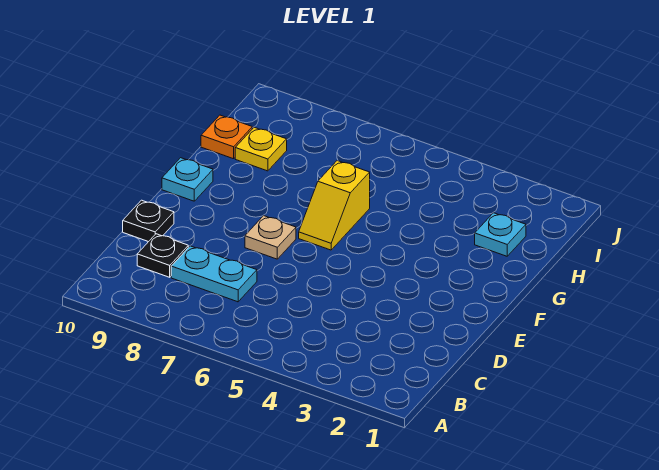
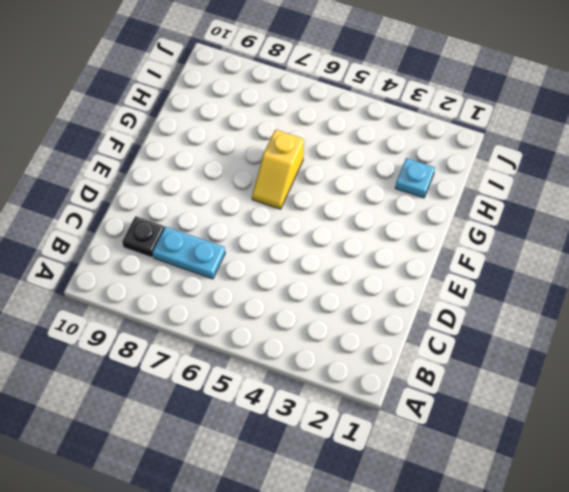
none -> black plate D10 level 1
none -> tan plate E7 level 1

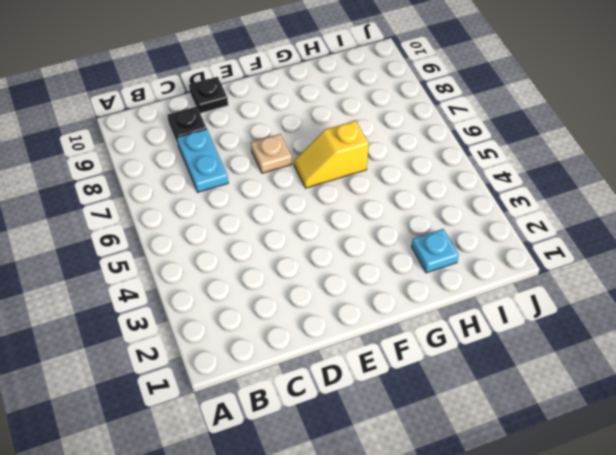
none -> cyan plate F10 level 1
none -> yellow plate H9 level 1

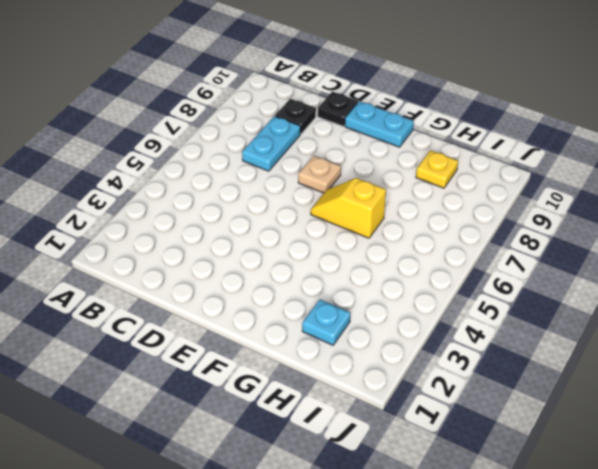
cyan plate E10:F10 level 1 -> cyan plate F10 level 1
none -> orange plate H10 level 1

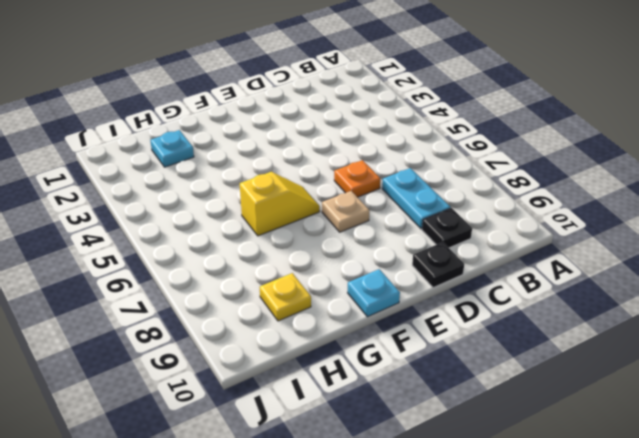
orange plate D6 level 1 -> orange plate H10 level 1

